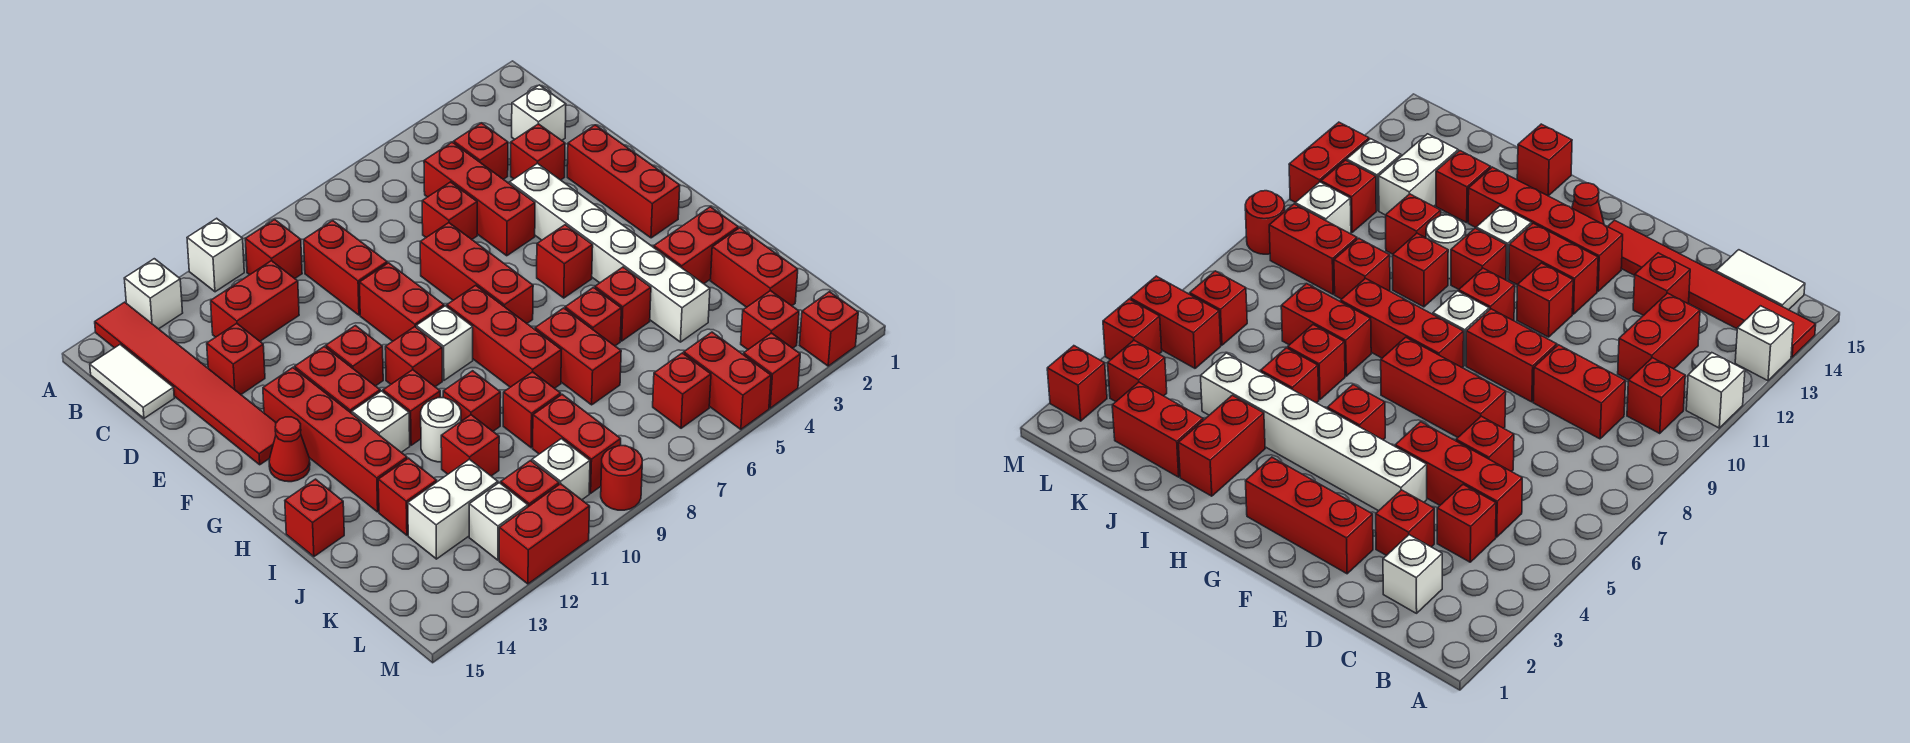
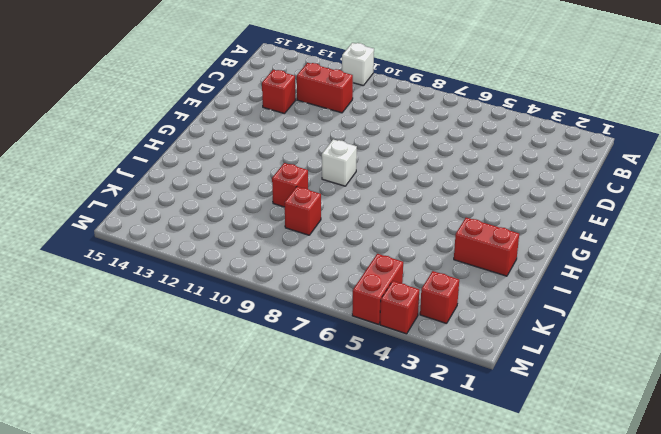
none -> white brick A13 level 1
none -> red tile A14:F14 level 1
none -> red brick B10 level 1
none -> white tile B15:C15 level 1

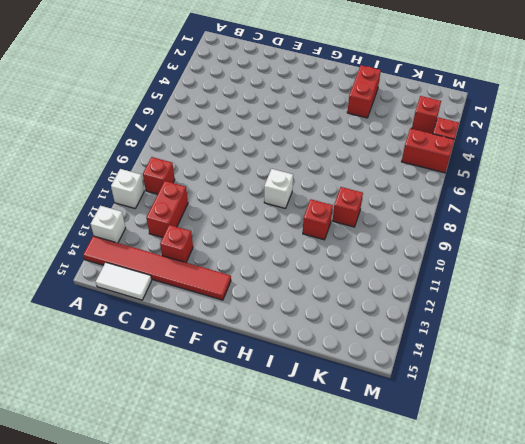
none -> white brick C2 level 1
none -> red brick C4 level 1
none -> red brick C5:E5 level 1
none -> red brick C9:D9 level 1

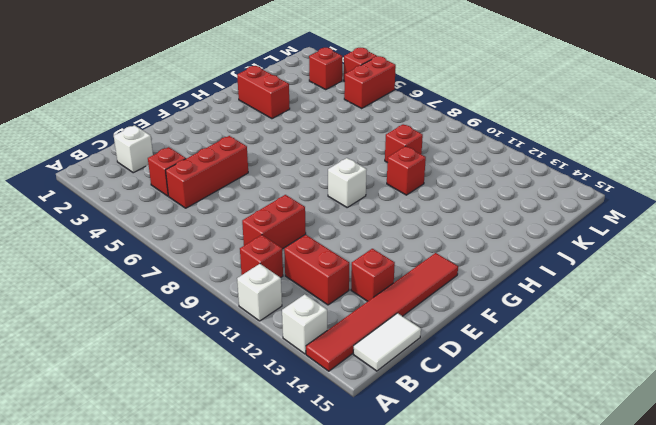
none -> red brick D3 level 1
none -> red brick D6 level 1
none -> red brick E2:G2 level 1
none -> white brick E4:J4 level 1

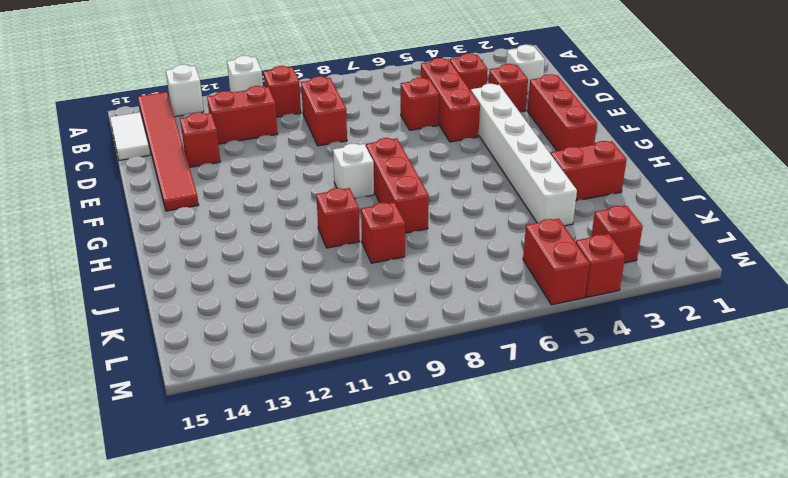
none -> red brick E7:G7 level 1
none -> red brick E9:F9 level 1
none -> red brick F11 level 1
none -> red brick F12:G12 level 1

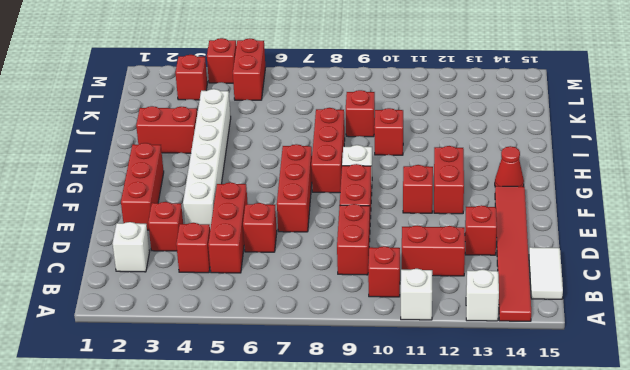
none -> red brick F13:I13 level 1
none -> red brick G5 level 1
none -> red brick G10 level 1
none -> red brick H11 level 1

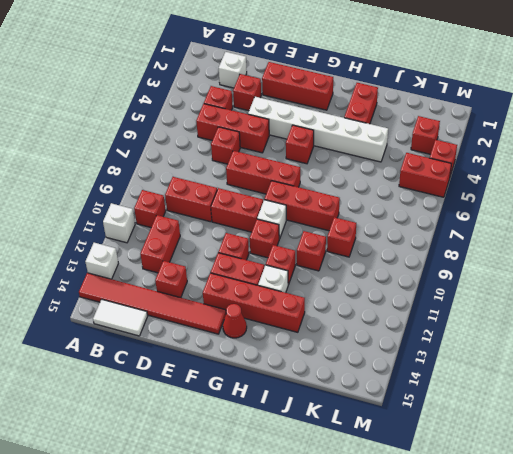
none -> red brick I5 level 1
none -> red brick I6 level 1
none -> red brick I7:J7 level 1
none -> white round brick I11 level 1

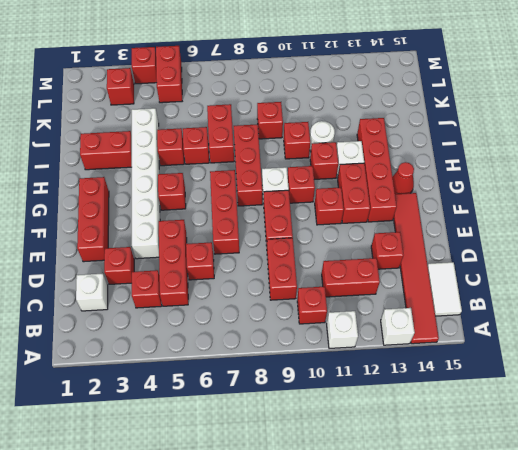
none -> red brick I15 level 1
none -> red brick J2:K2 level 1
none -> red brick J11 level 1
none -> red brick J13 level 1

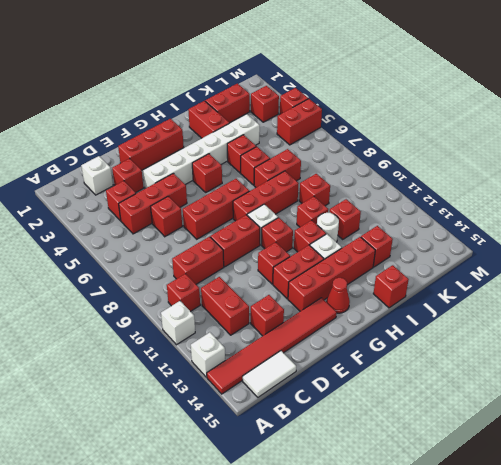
none -> red brick K9:L9 level 1
none -> white brick K12:K13 level 1
none -> red brick L6 level 1
none -> white brick L10 level 1

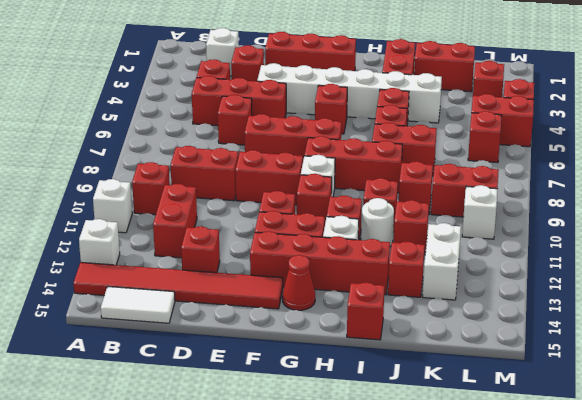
none -> red brick L11 level 1
none -> white brick L12 level 1
none -> red brick M2 level 1
none -> red round brick M9 level 1

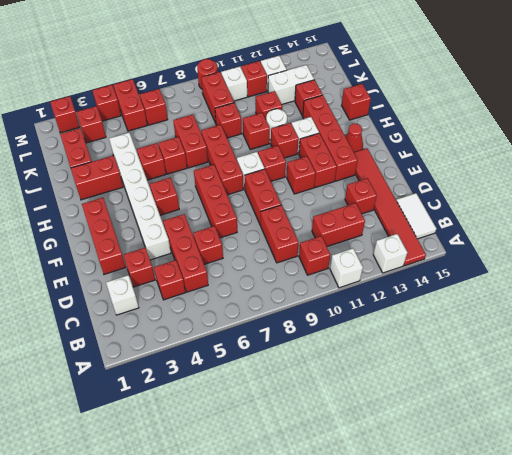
none -> red brick M11:M12 level 1

